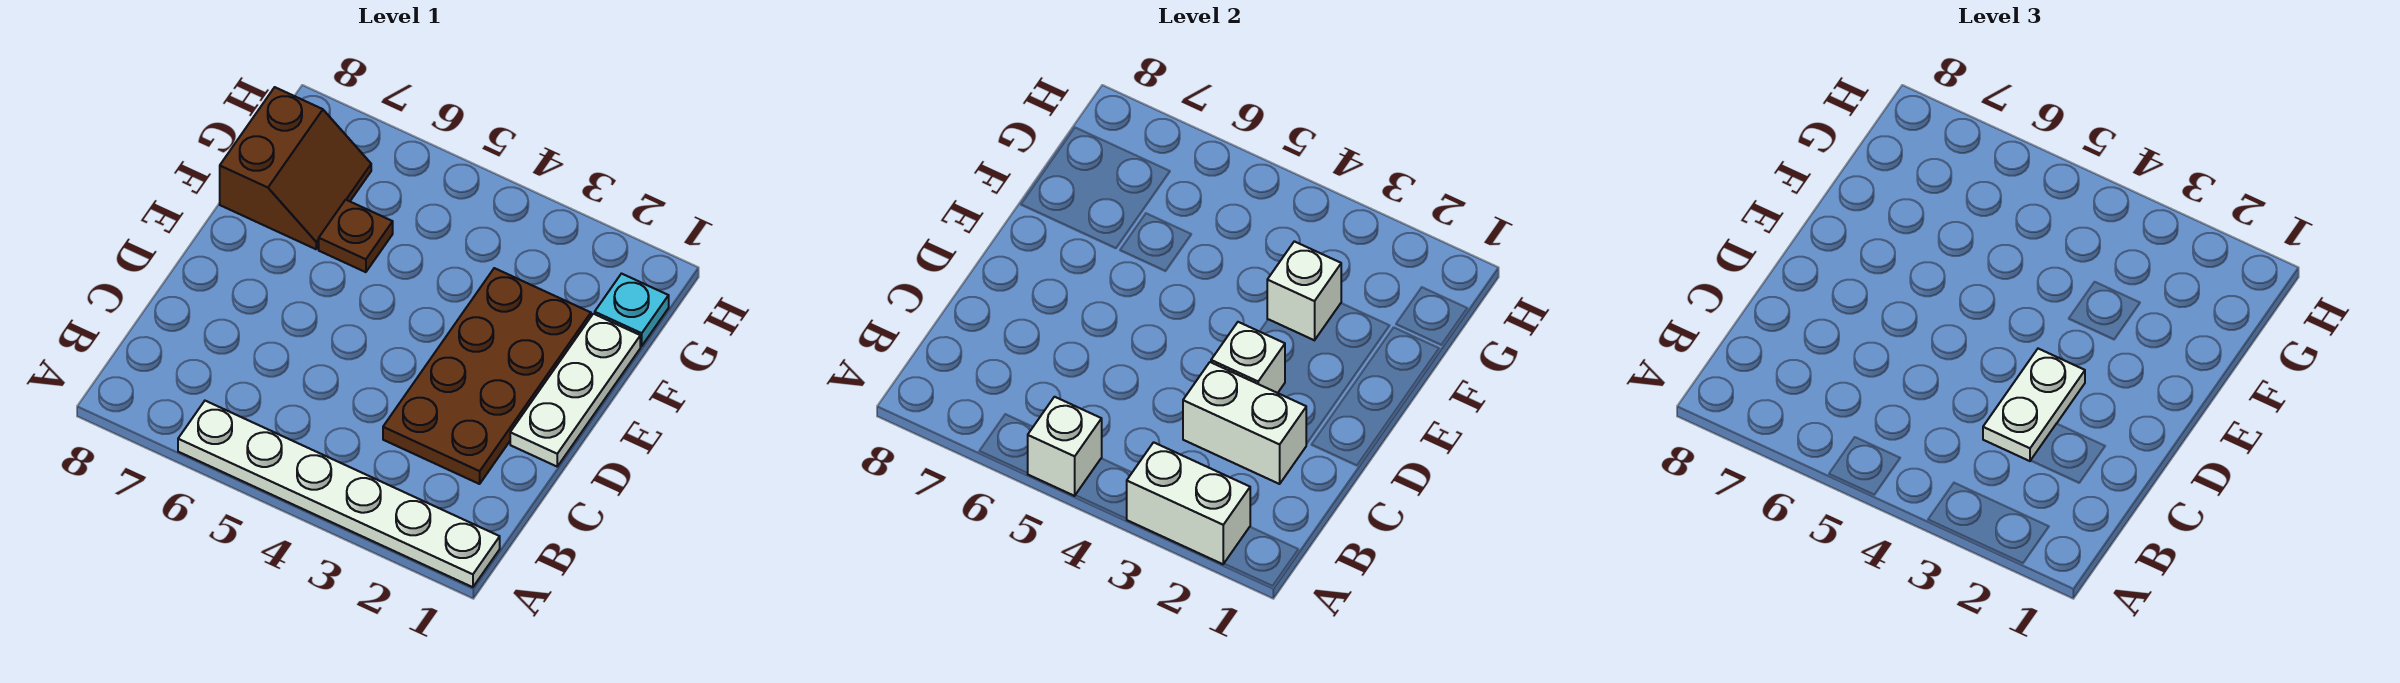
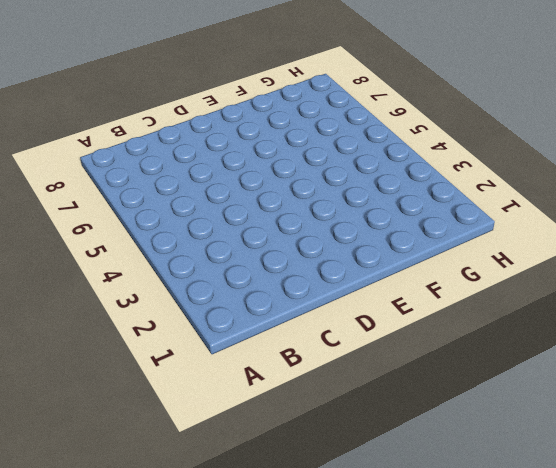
none -> white plate A1:A6 level 1
none -> brown plate C2:F3 level 1
none -> white plate D1:F1 level 1

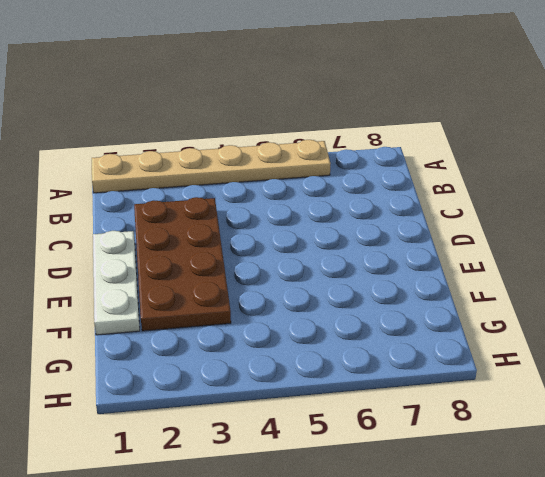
tan plate A1:A6 level 1 -> white plate A1:A6 level 1
none -> brown plate F6 level 1
none -> brown slope F7:G8 level 1 top 8
none -> cyan plate G1 level 1

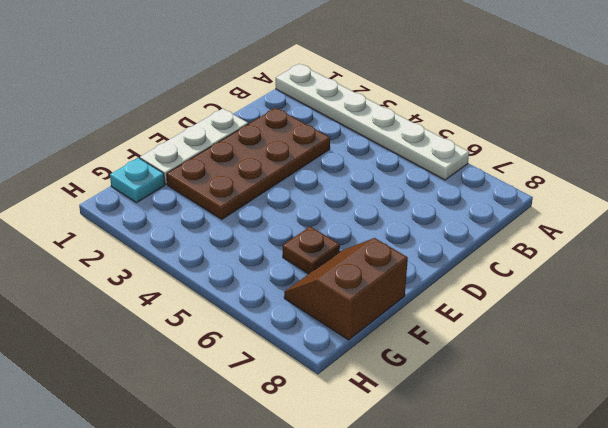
none -> white brick A2:A3 level 2
none -> white brick A5 level 2
none -> white brick C2:C3 level 2

